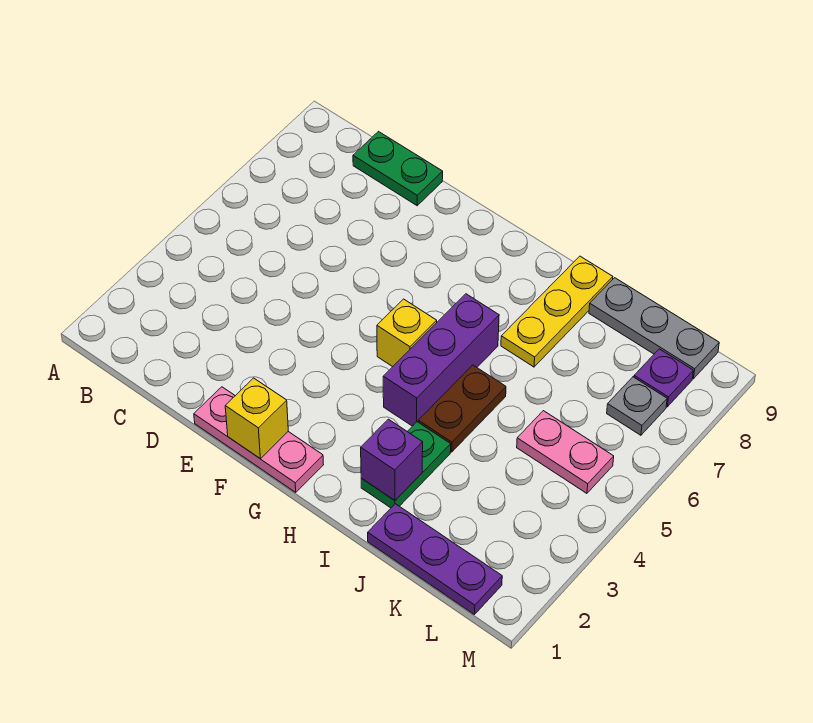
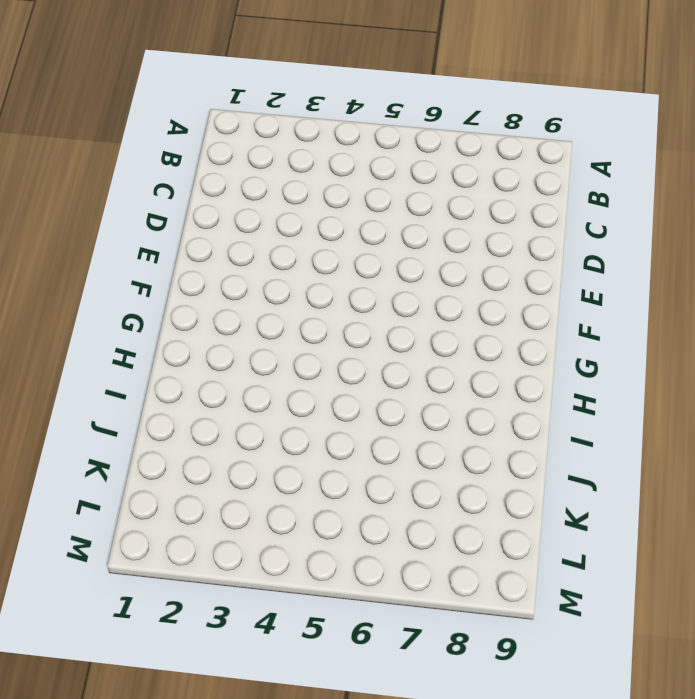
none -> green plate C9:D9 level 1
none -> pink plate E1:G1 level 1
none -> yellow brick G5 level 1

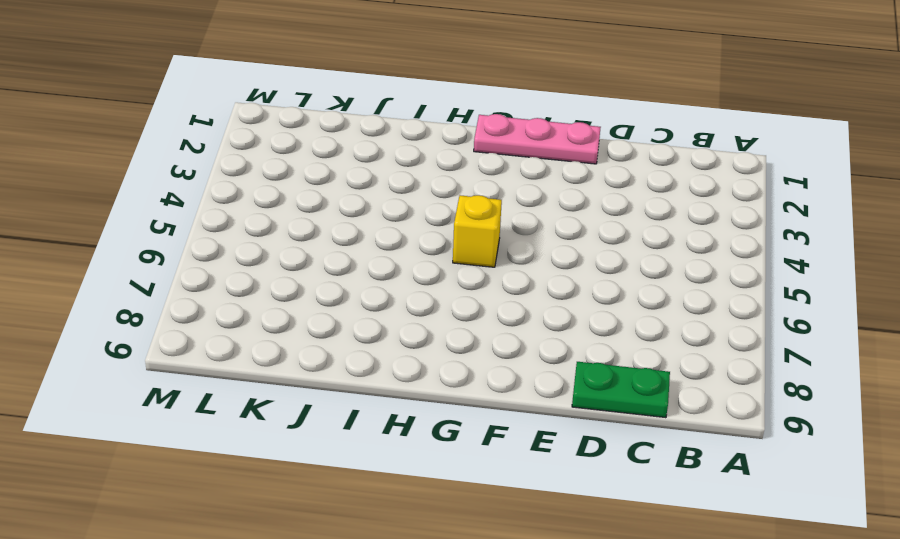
none -> purple brick H4:H6 level 1
none -> green plate I2:I3 level 1
none -> brown plate I4:I5 level 1

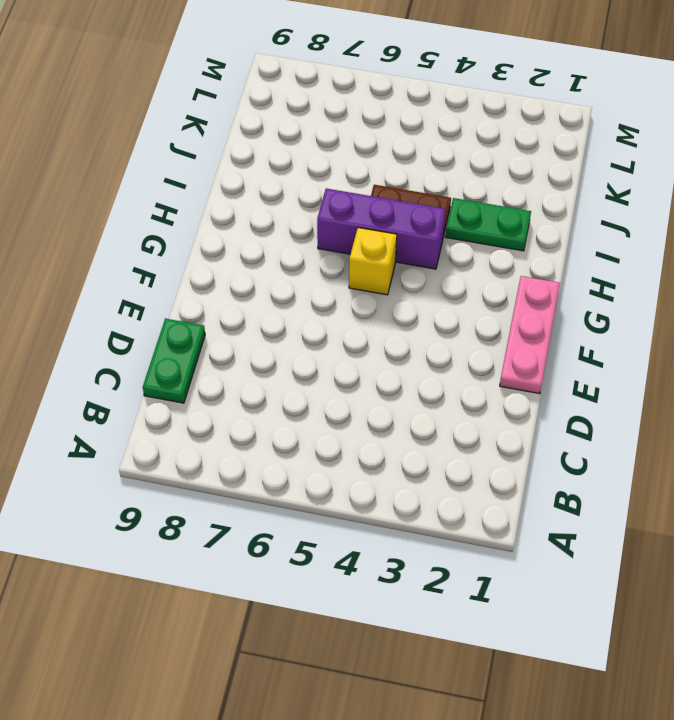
none -> yellow plate I7:I9 level 1
none -> purple plate J1:L1 level 1
none -> grey plate J9:L9 level 1

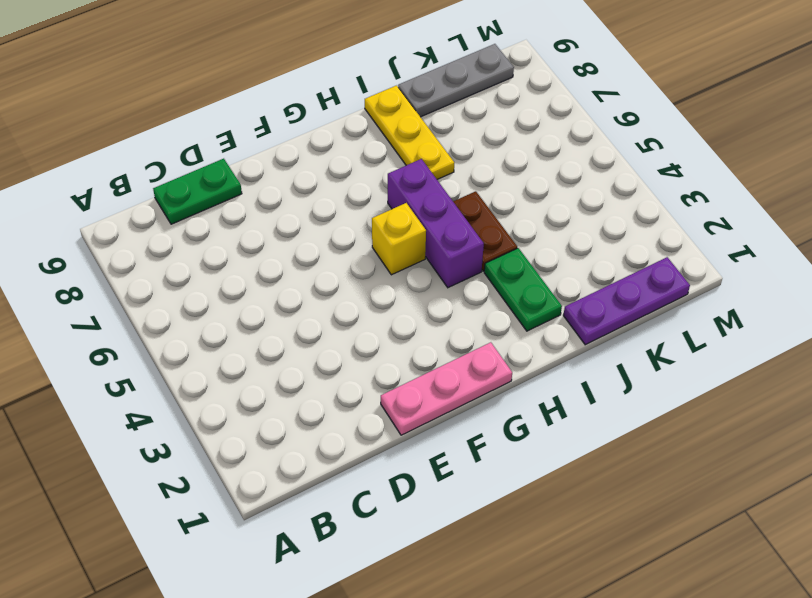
none -> pink plate K5:L5 level 1
none -> grey plate L7 level 1
none -> purple plate L8 level 1

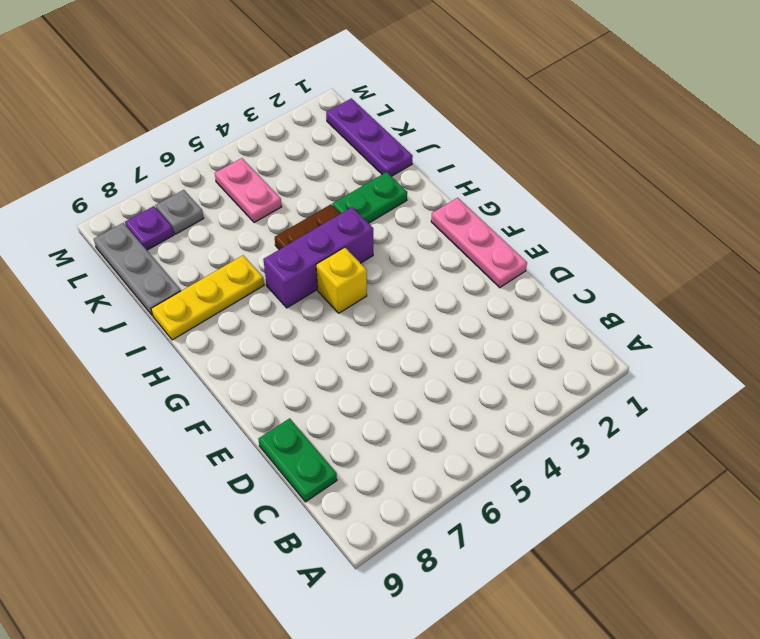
none -> yellow brick F1 level 2
none -> purple brick I2 level 2

